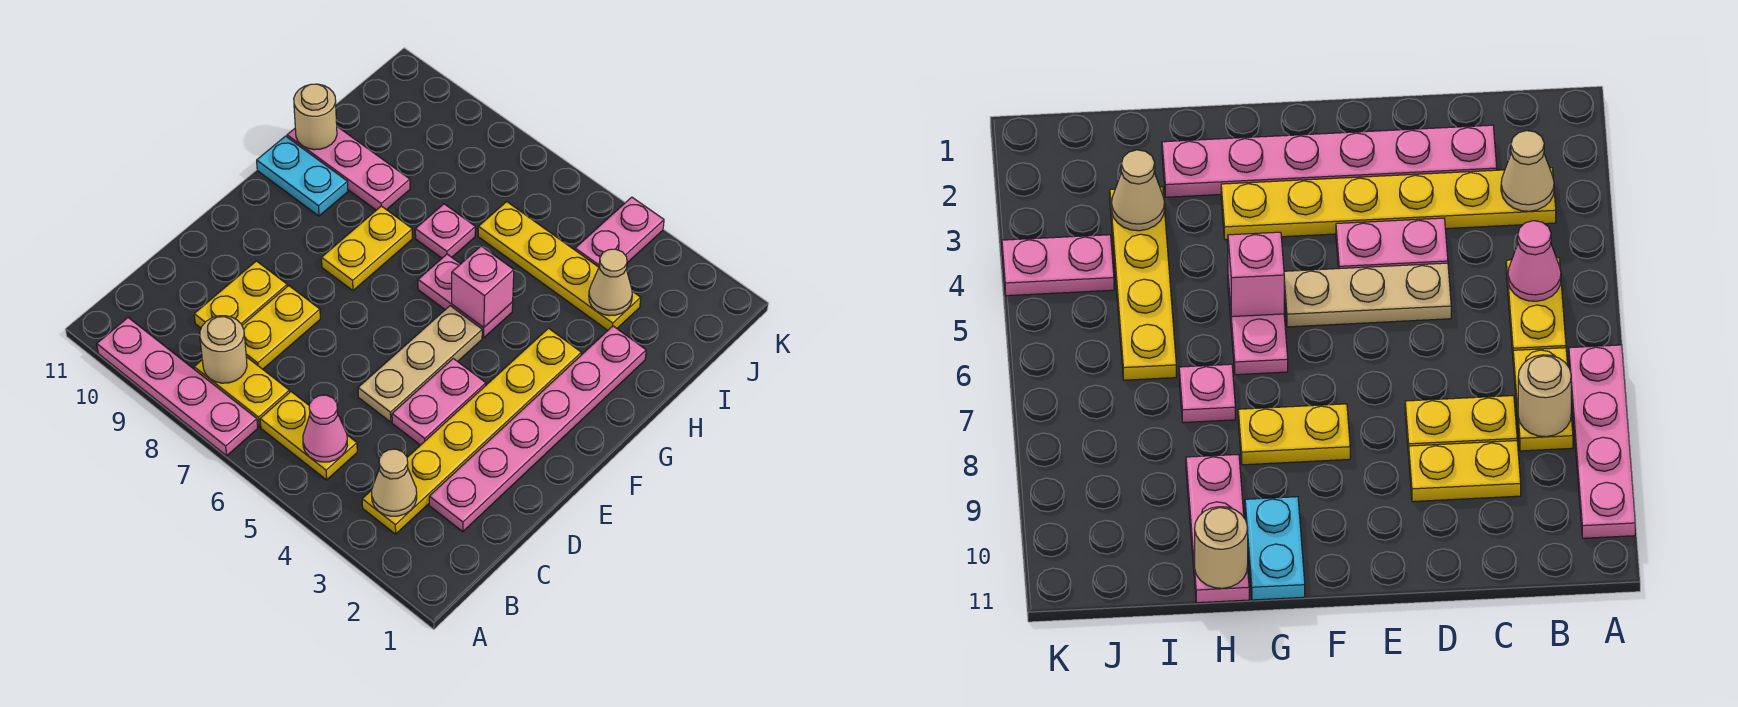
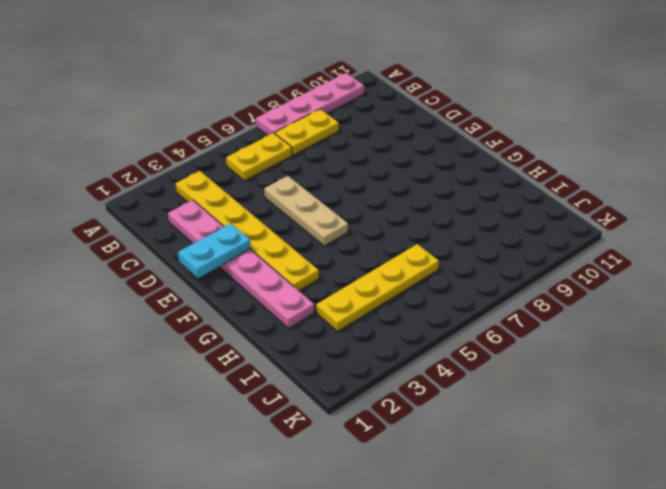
cyan plate E1:E2 level 2 -> cyan plate G10:G11 level 1
none -> yellow plate C8:D8 level 1
none -> yellow plate C9:D9 level 1
none -> pink plate D4:E4 level 1

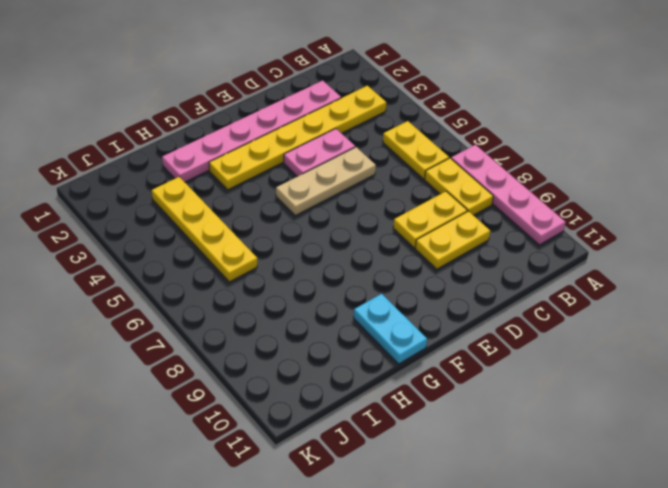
none -> yellow plate F8:G8 level 1
none -> pink plate G5:G6 level 1
none -> pink plate H7 level 1

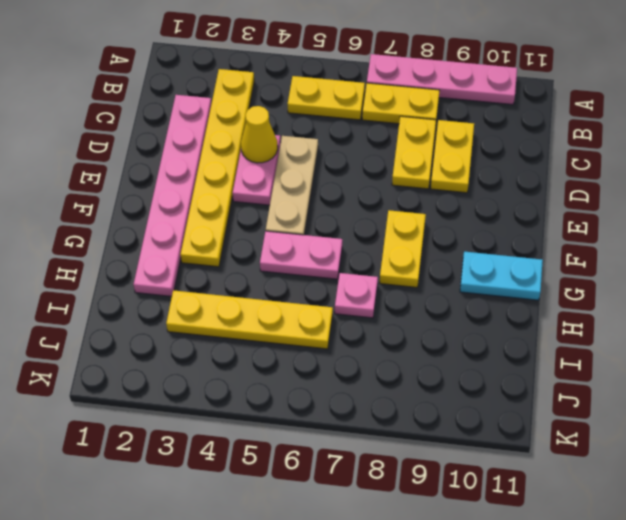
yellow cone D4 level 2 -> none
none -> pink plate H9:H11 level 1
none -> pink plate J4:K4 level 1
none -> tan cone B3 level 2

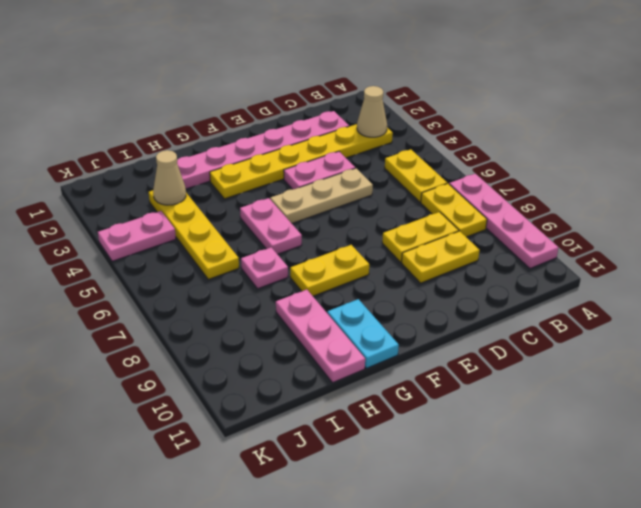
none -> pink cone B5 level 2
none -> tan round brick B8 level 2
none -> pink brick G5 level 2

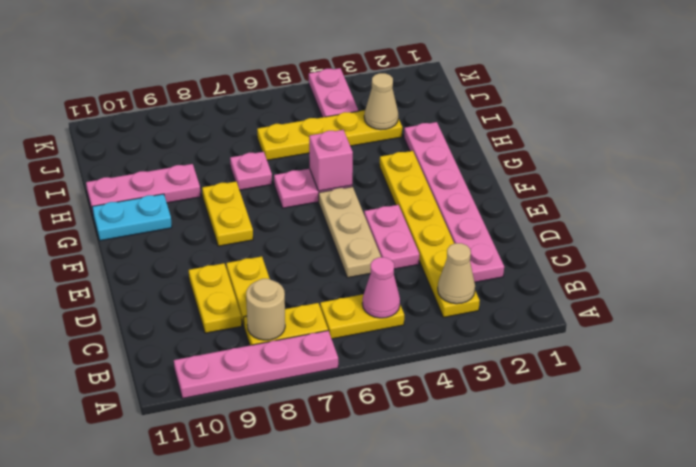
none -> tan round brick H11 level 2

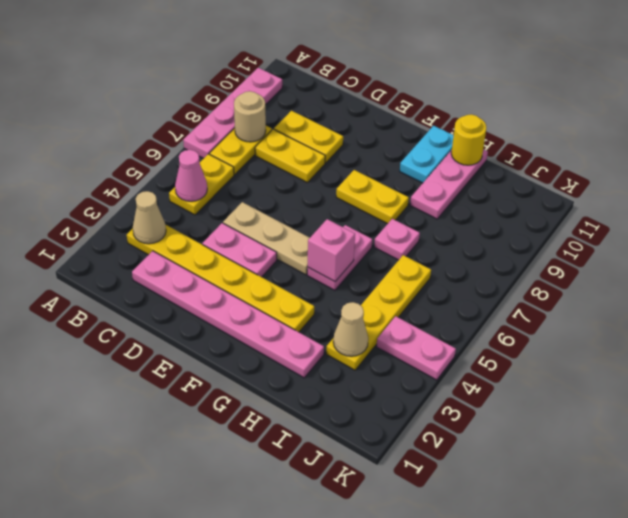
yellow round brick H11 level 2 -> tan round brick H11 level 2

